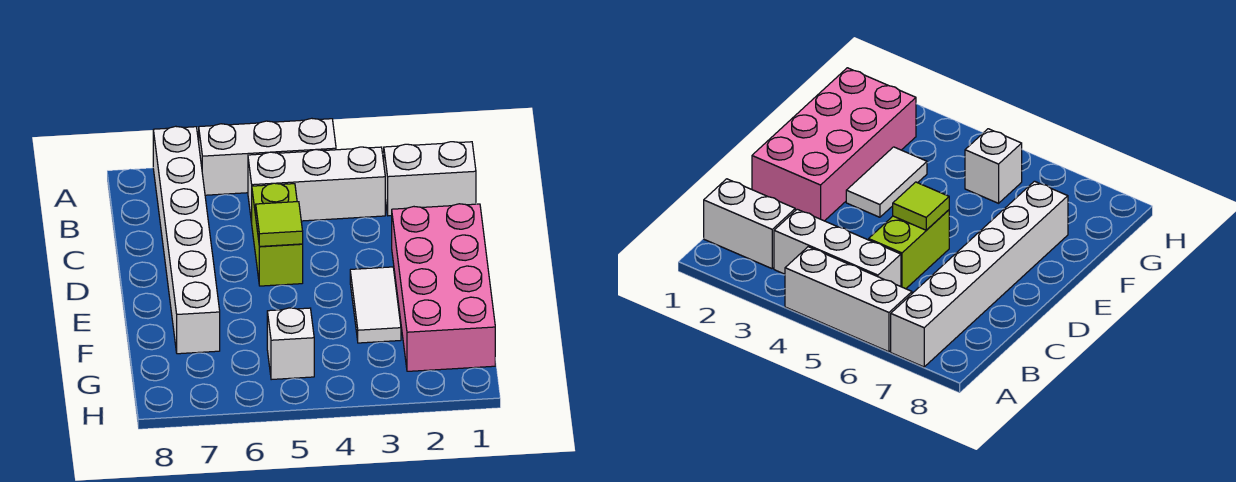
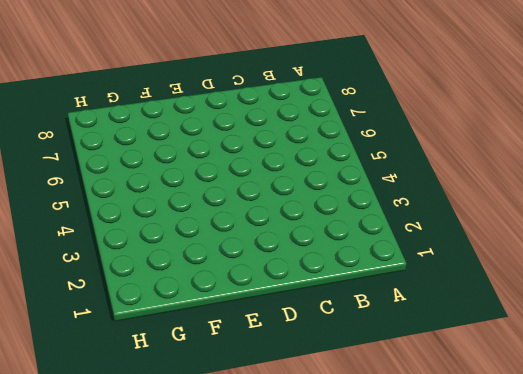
none -> white brick A4:A6 level 1
none -> white brick A7:F7 level 1

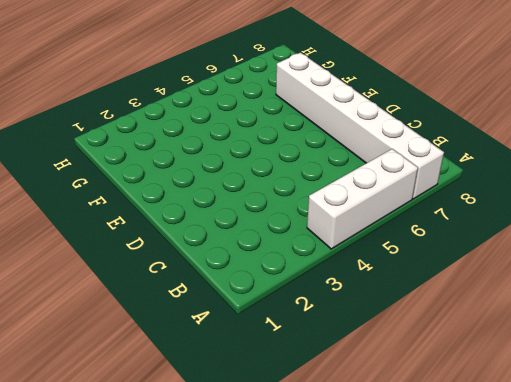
none -> white brick B1:B2 level 1
none -> white brick B3:B5 level 1

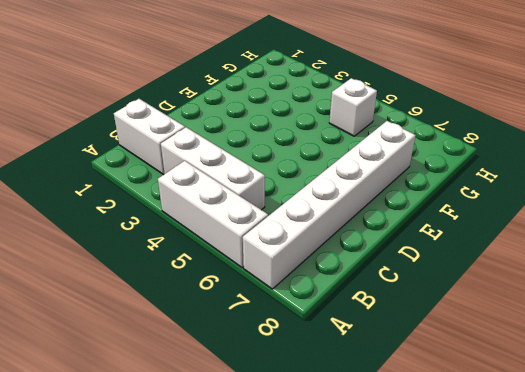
none -> lime brick C5:D5 level 1
none -> pink brick D1:G2 level 1

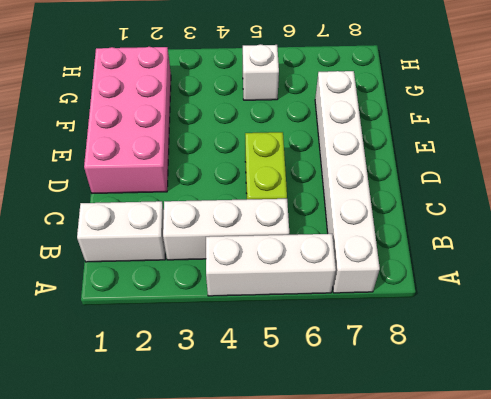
none -> white tile E3:F3 level 1
none -> lime tile D5 level 2

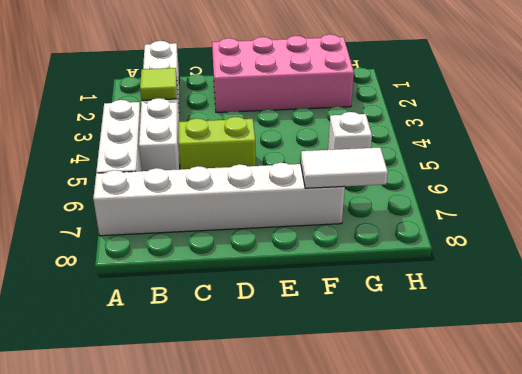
lime tile B3 level 2 -> lime tile D5 level 2
white tile F7:G7 level 2 -> white tile E3:F3 level 1

